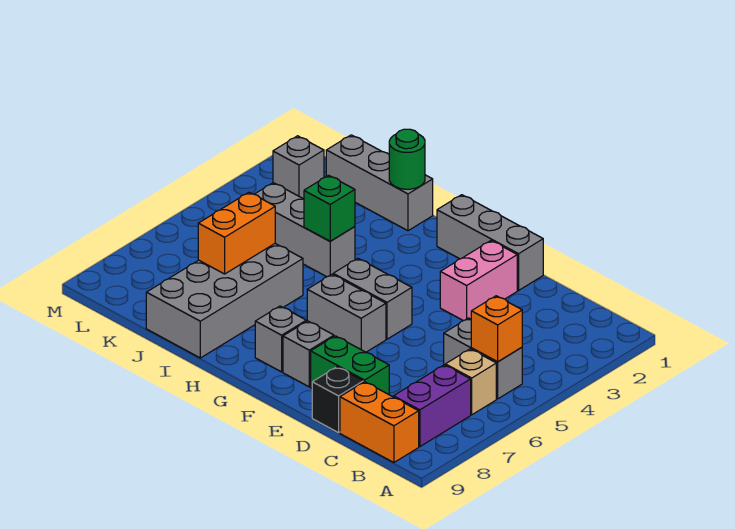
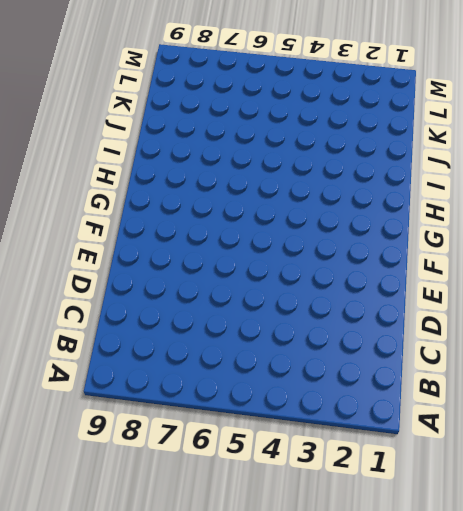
none -> grey brick B5:C5 level 1
none -> tan brick B6 level 1
none -> purple brick B7:B8 level 1

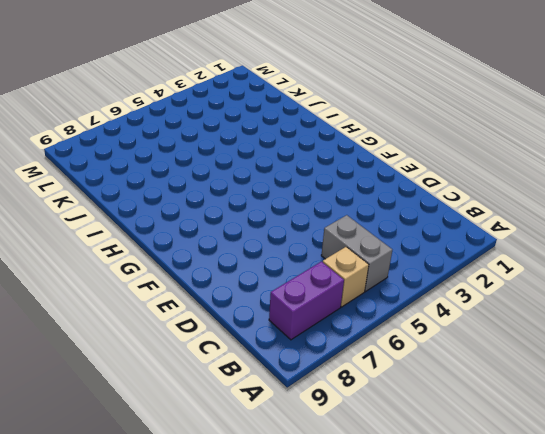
none -> orange brick B9:C9 level 1
none -> green brick D8:E8 level 1
none -> black brick D9 level 1

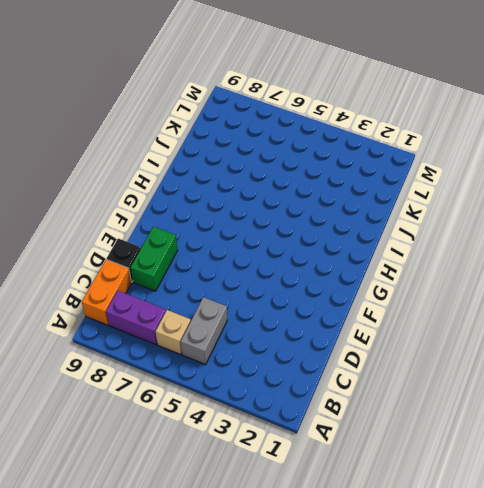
none -> grey brick E1:G1 level 1
none -> pink brick E2:E3 level 1
none -> grey brick F5:G5 level 1

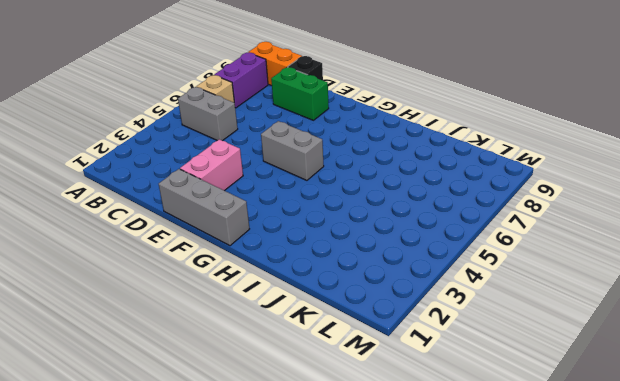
none -> grey brick F6:G6 level 1
none -> grey brick F8 level 1
none -> grey brick G8 level 1

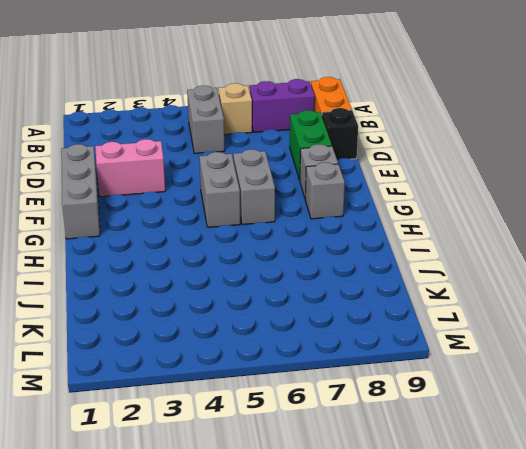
none -> grey brick I1:K1 level 1
none -> grey brick I4:K4 level 1
none -> grey brick I6:J9 level 1

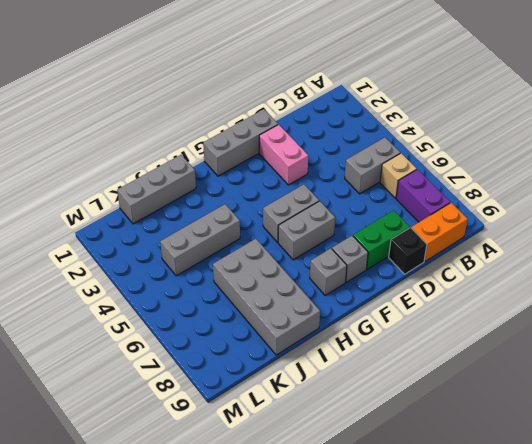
none -> grey brick L2 level 1
none -> orange brick B5 level 2
none -> green round brick I1 level 2

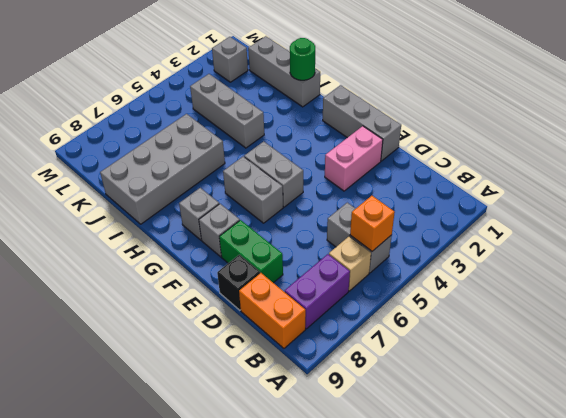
none -> green brick I4 level 2
none -> orange brick J6:J7 level 2

